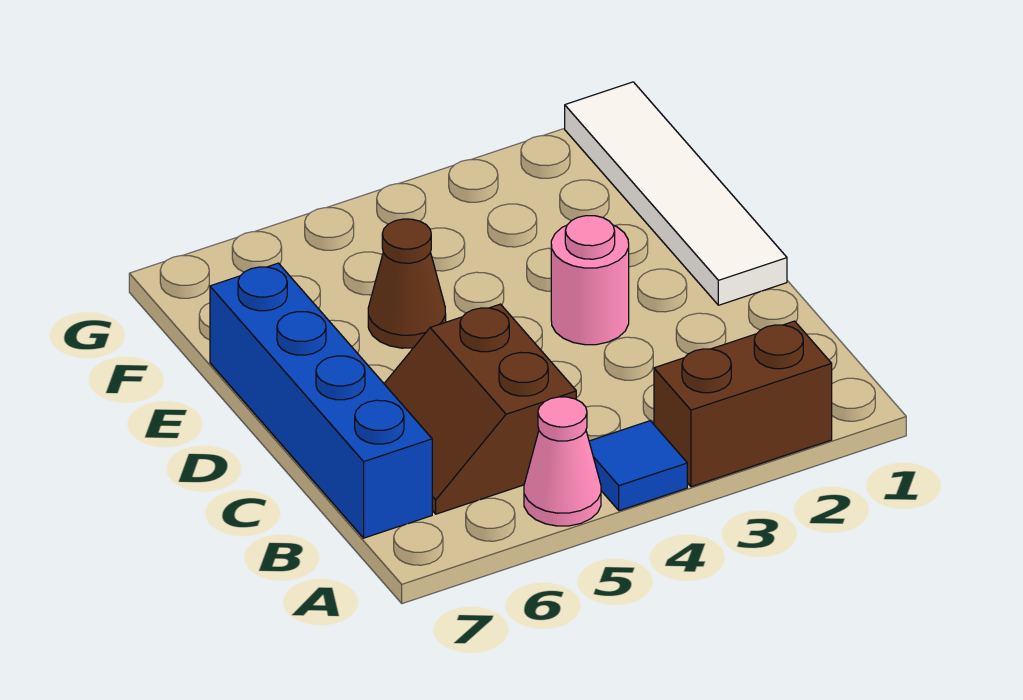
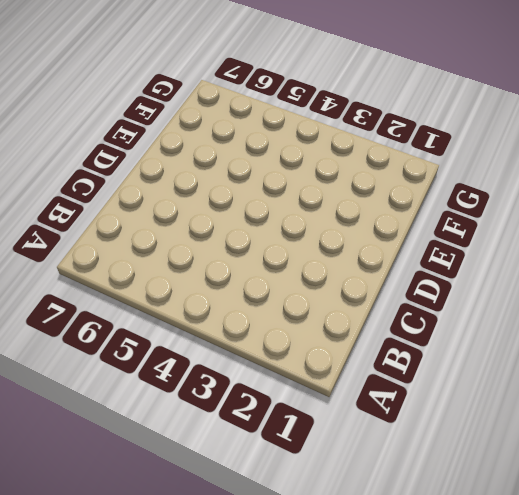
none -> brown brick A2:A3 level 1
none -> blue tile A4 level 1

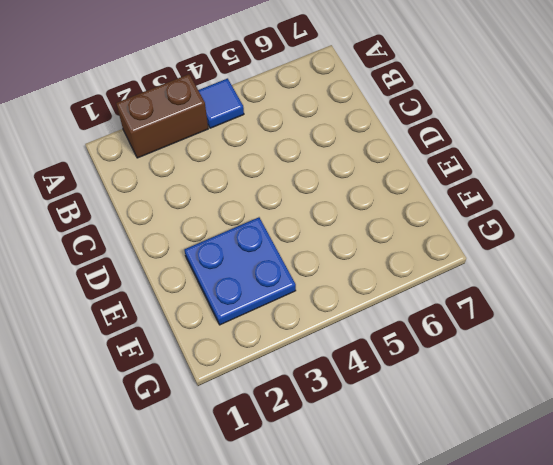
blue plate E2:F3 level 1 -> none
none -> pink cone A5 level 1
none -> brown slope B5:C6 level 1 top 5

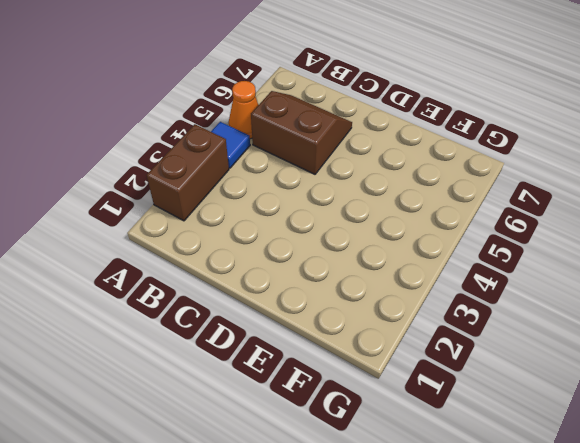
orange cone A5 level 1 -> pink cone A5 level 1
none -> blue brick B7:E7 level 1
none -> white tile D1:G1 level 1

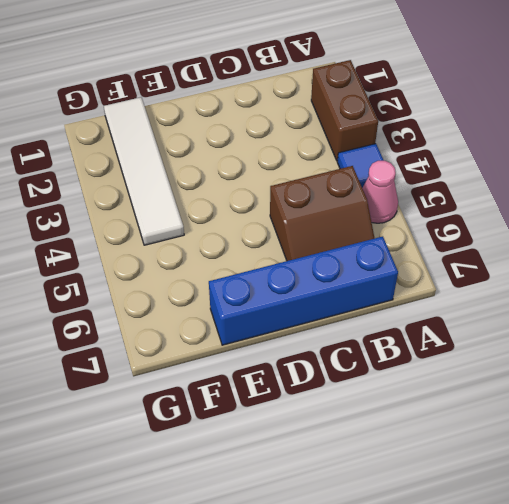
white tile F1:F4 level 1 -> white tile D1:G1 level 1
none -> pink round brick D3 level 1
none -> brown cone E5 level 1

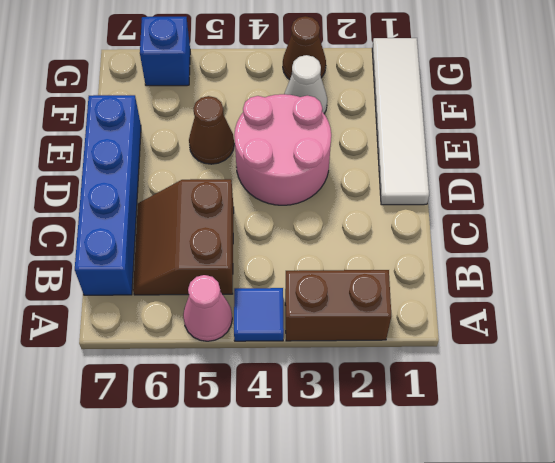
pink round brick D3:E4 level 1 -> pink round brick D3 level 1
white cone F3 level 1 -> none
brown cone G3 level 1 -> none
blue brick G6 level 1 -> none

